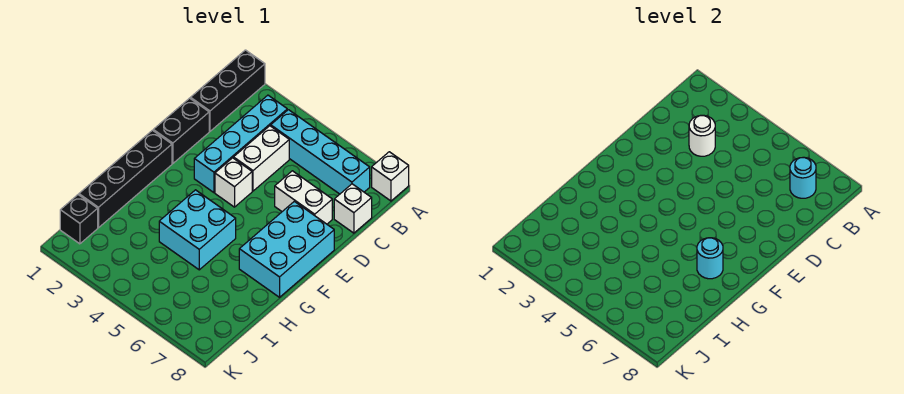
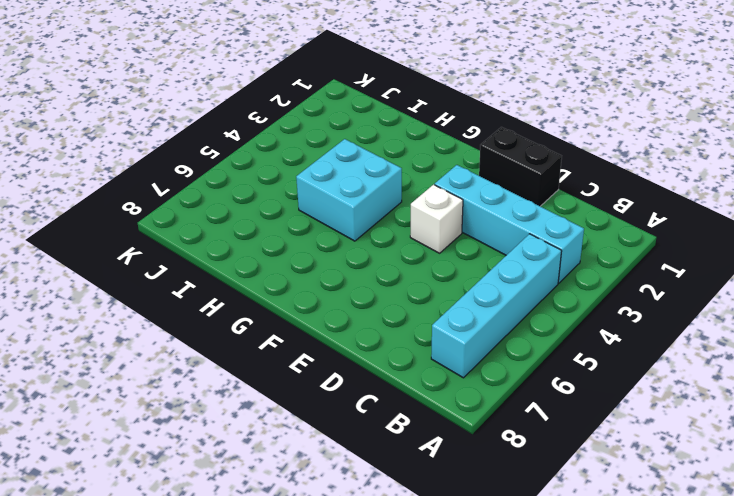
none -> black brick A1:C1 level 1
none -> white brick A8 level 1
none -> white brick C4:D4 level 1

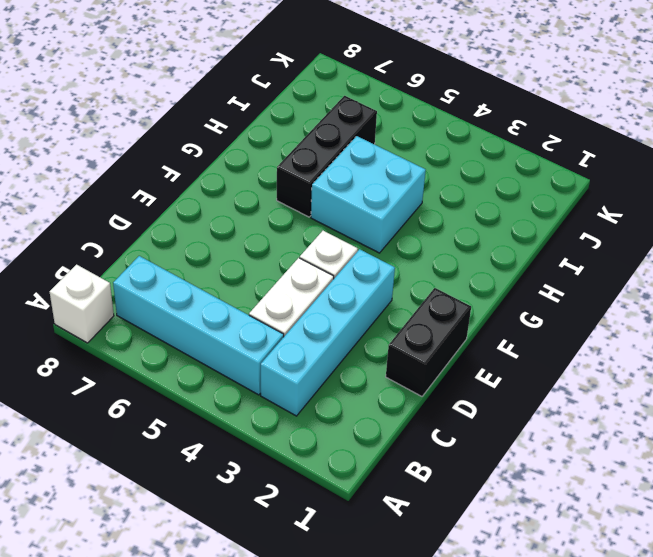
black brick G6:I6 level 1 -> black brick A1:C1 level 1
none -> white brick C8 level 1
none -> white brick D6:D7 level 1
none -> cyan brick E7:G8 level 1

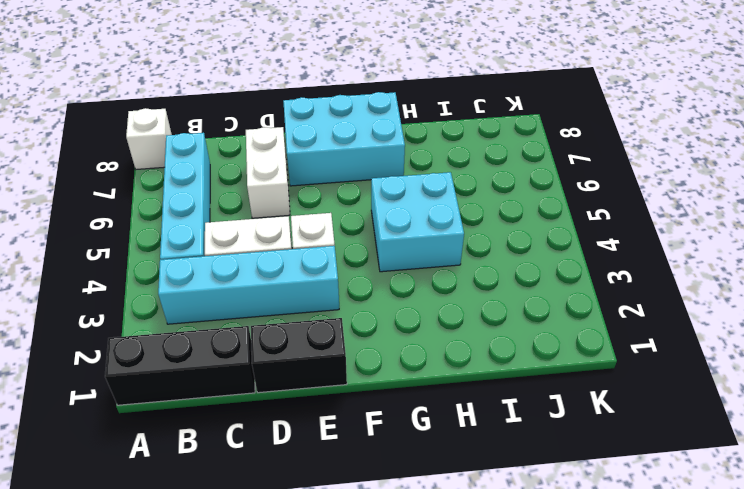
none -> white brick C8 level 1
none -> black brick F1:I1 level 1
none -> black brick J1 level 1

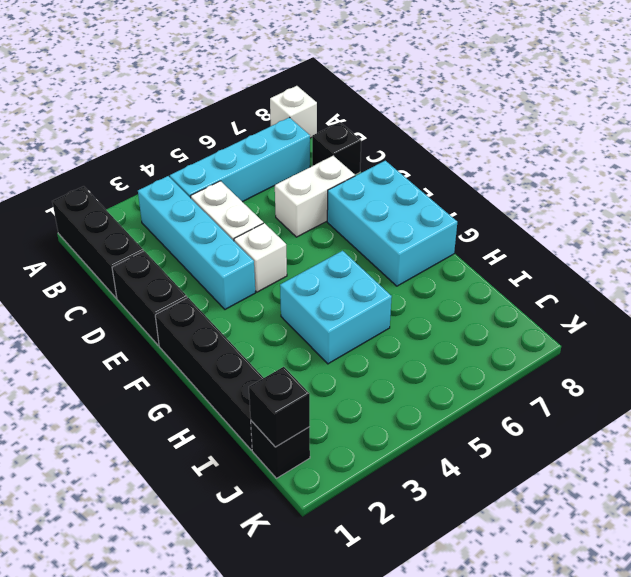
black brick C8 level 1 -> white brick C8 level 1
black brick J1 level 2 -> none
none -> cyan round brick B7 level 2
none -> white round brick C3 level 2
none -> cyan round brick G7 level 2

